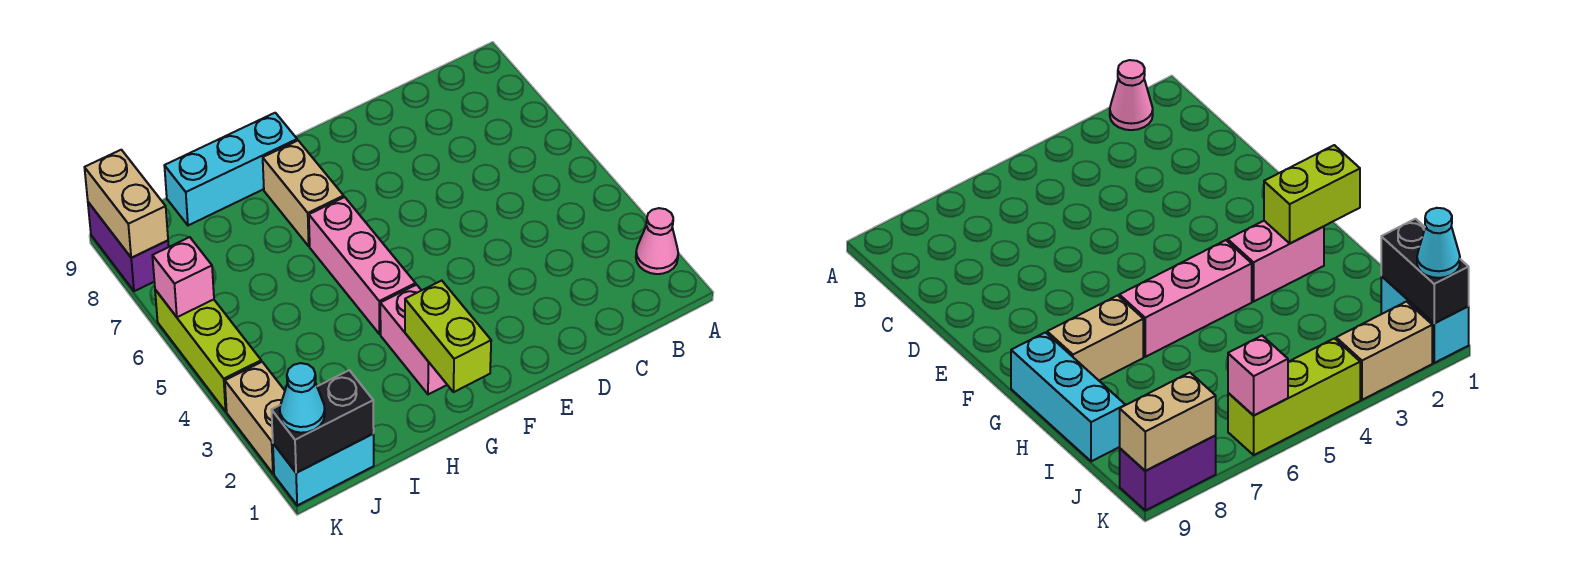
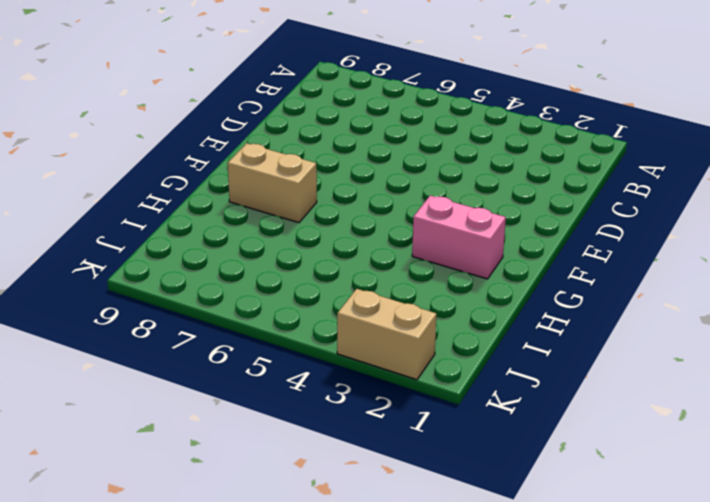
none -> pink cone A2 level 1
none -> pink brick G4:G6 level 1
none -> cyan brick G9:I9 level 1

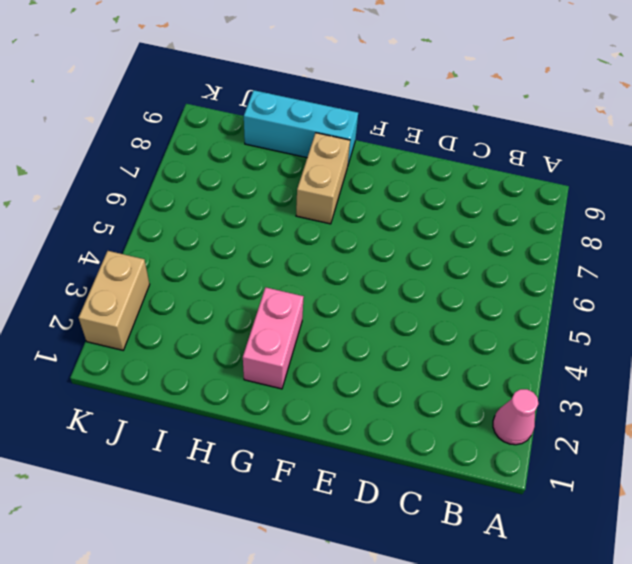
none -> pink brick G4:G6 level 1
none -> cyan brick J1:K1 level 1
none -> lime brick K4:K6 level 1

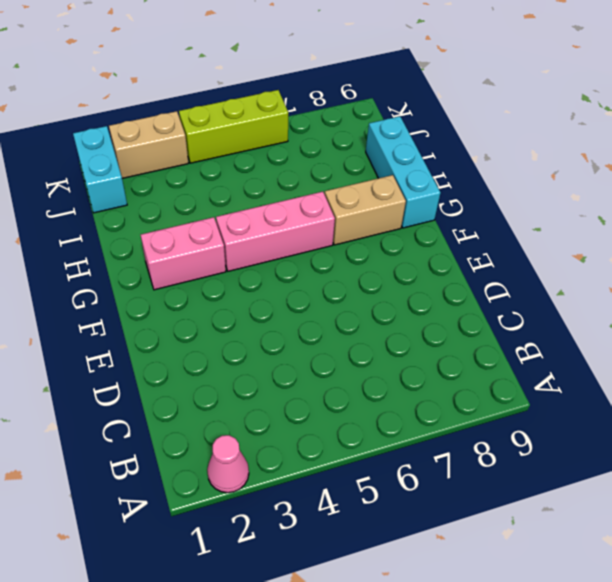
none -> purple brick K8:K9 level 1
none -> lime brick G1:G2 level 2
none -> black brick J1:K1 level 2

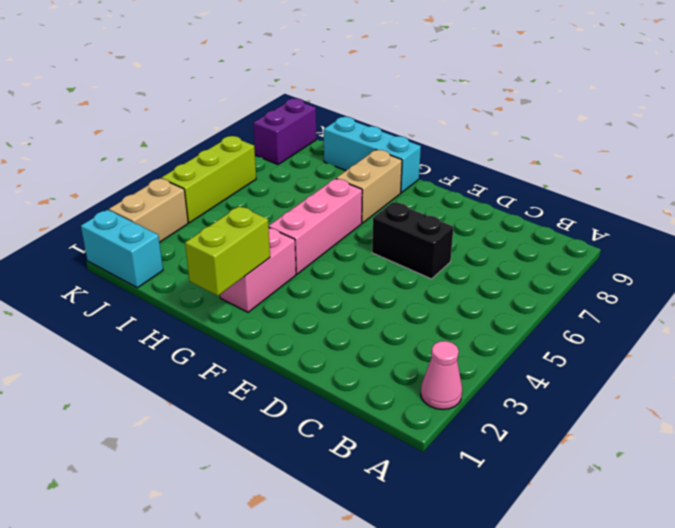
black brick D6:E6 level 1 -> black brick J1:K1 level 2
none -> pink brick K6 level 2
none -> tan brick K8:K9 level 2
none -> cyan cone K1 level 3

